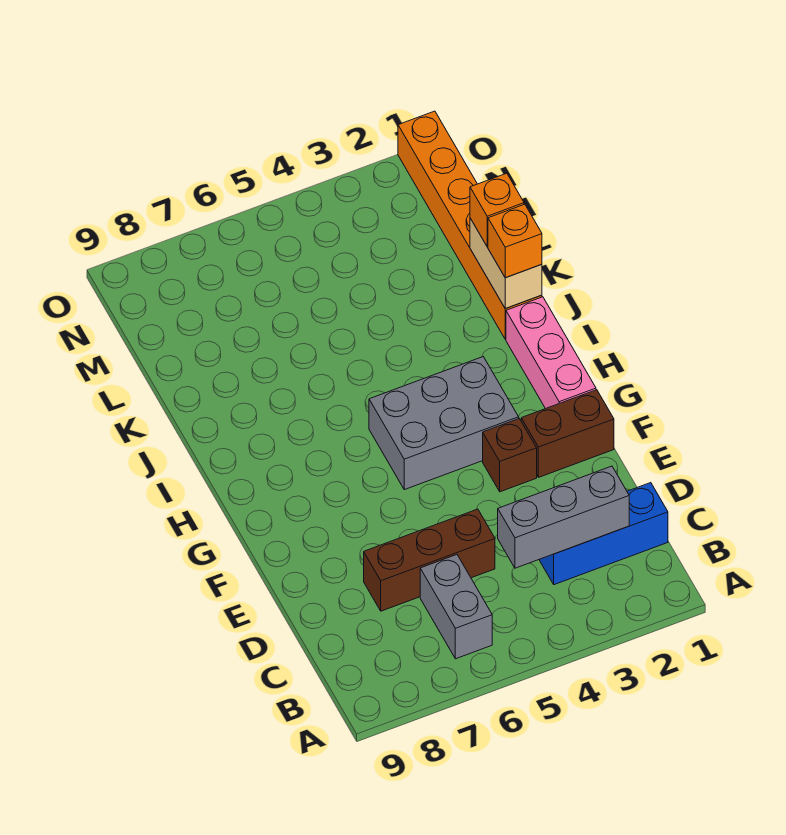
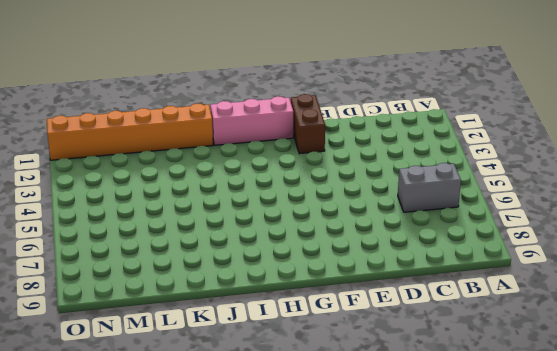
none -> blue brick C1:C3 level 1
none -> brown brick D5:D7 level 1
none -> brown brick F3 level 1

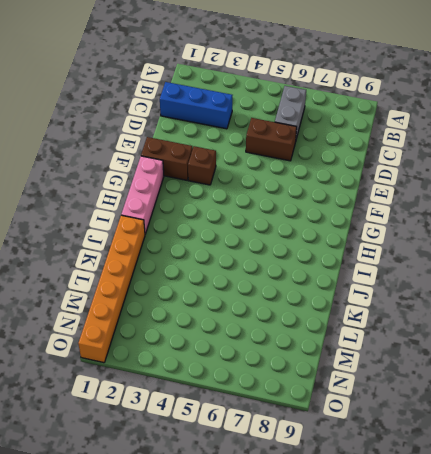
brown brick D5:D6 level 1 -> brown brick D5:D7 level 1
none -> grey brick G3:H5 level 1
none -> grey brick C2:C4 level 2
none -> tan brick J1:K1 level 2

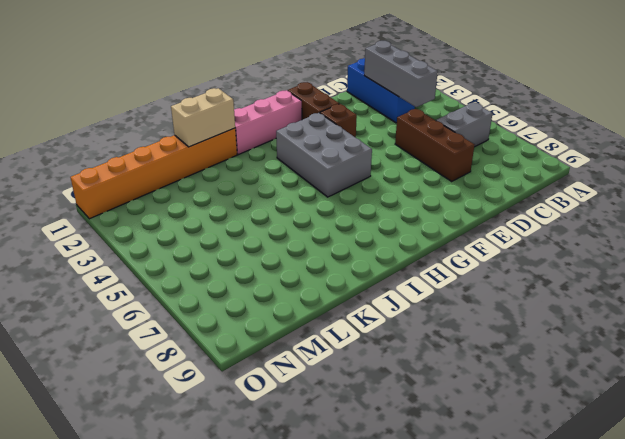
none -> orange brick J1 level 3
none -> orange brick K1 level 3

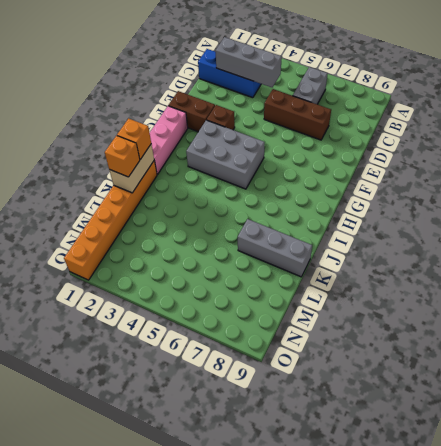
grey brick K7:K9 level 1 -> none

